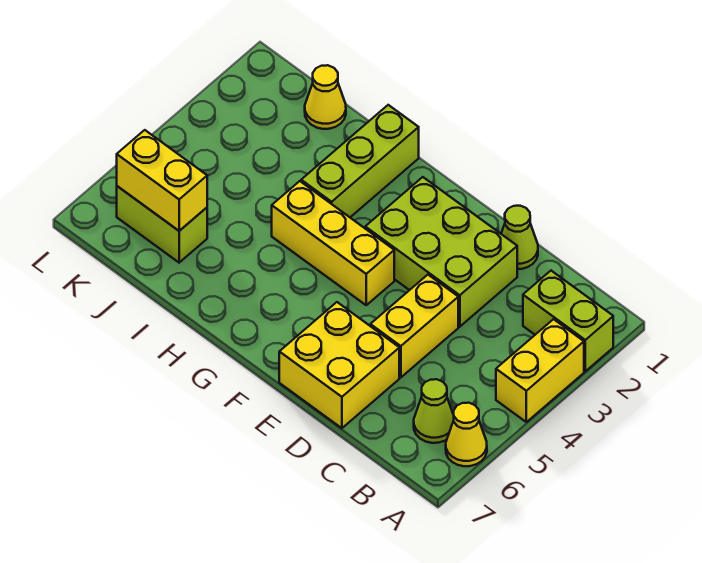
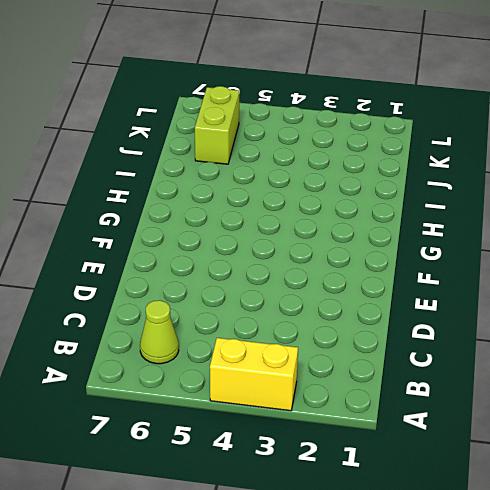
none -> lime brick A2:B2 level 1
none -> yellow cone A6 level 1
none -> lime cone D1 level 1

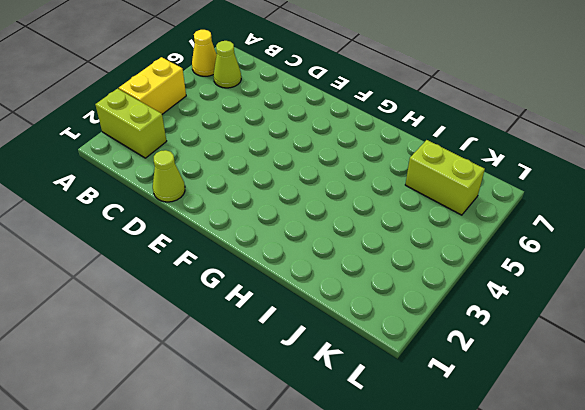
none -> lime brick D2:F3 level 1
none -> yellow brick D4:D5 level 1
none -> yellow brick D6:E7 level 1

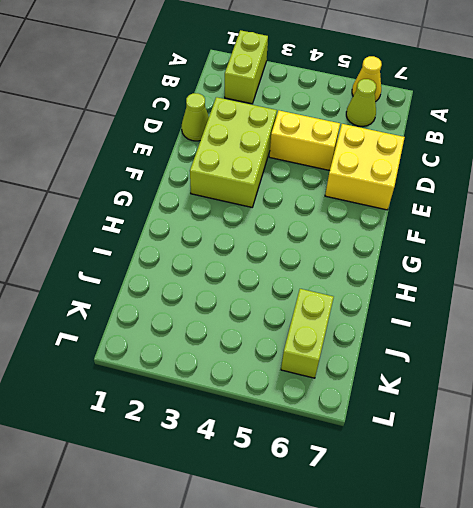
none -> yellow brick A3:A4 level 1
none -> yellow brick F4:H4 level 1
none -> lime brick H1:H3 level 1

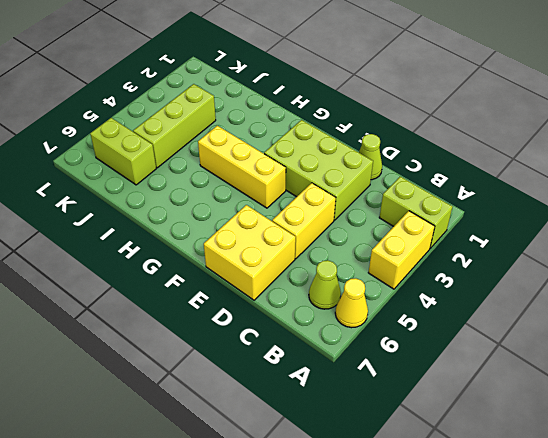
lime brick J3:J5 level 1 -> lime brick H1:H3 level 1
none -> yellow cone J1 level 1
none -> yellow brick J6:K6 level 2

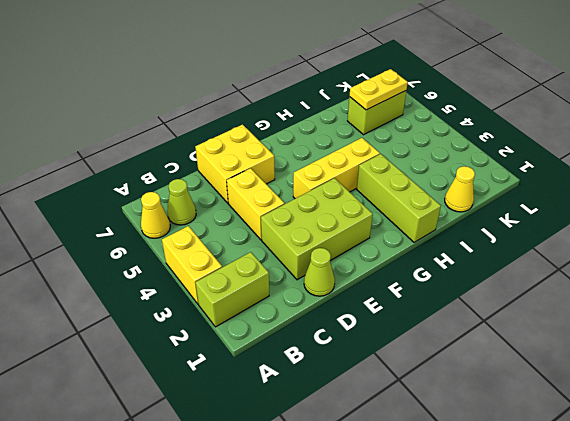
yellow plate J6:K6 level 2 -> yellow brick J6:K6 level 2

